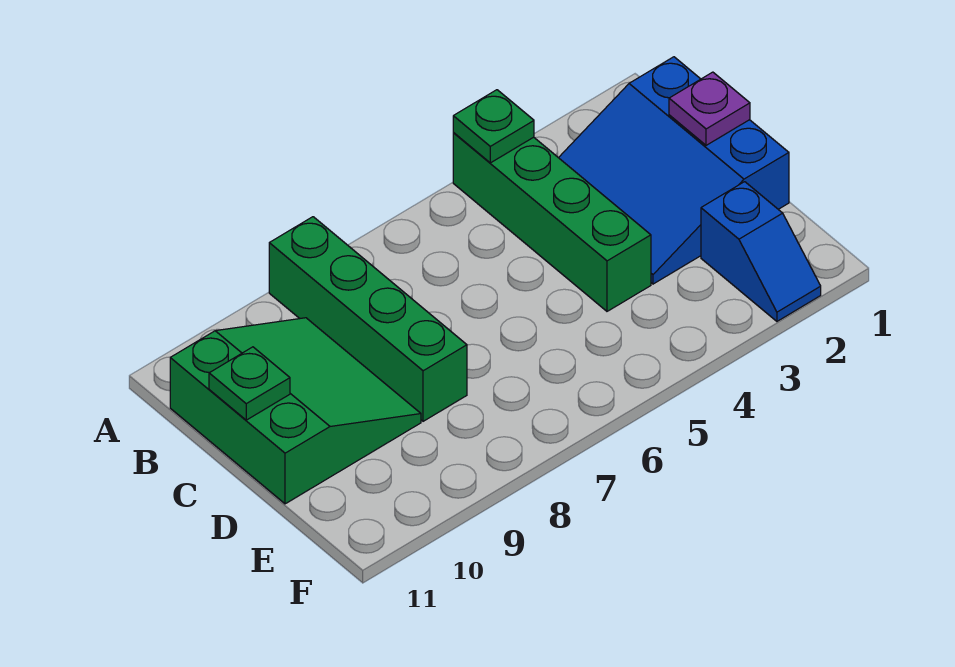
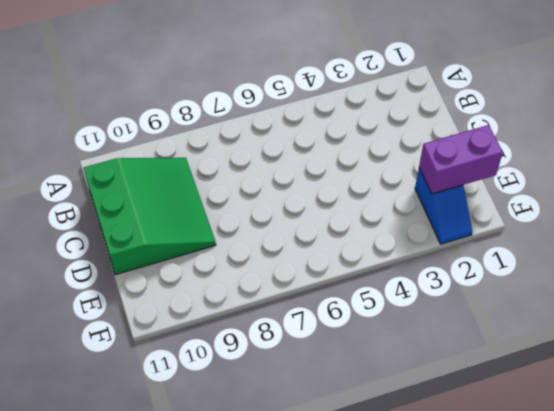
purple brick E1:E2 level 2 -> none
none -> green brick A4:D4 level 1
none -> green brick A8:D8 level 1

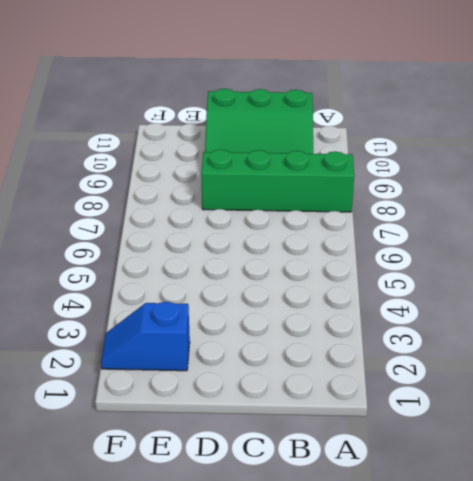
none -> green brick A4:D4 level 1
none -> blue slope B1:D3 level 1 top 1

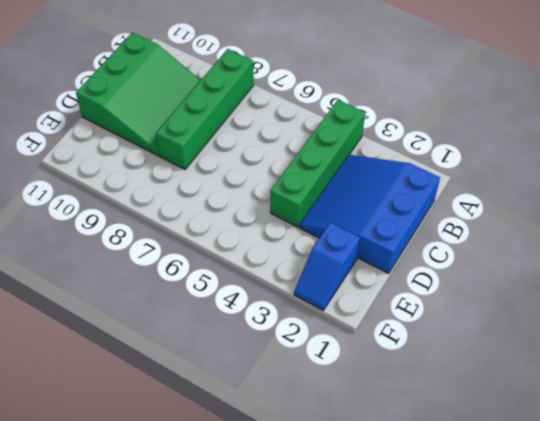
none -> green plate A4 level 2
none -> purple plate C1 level 2

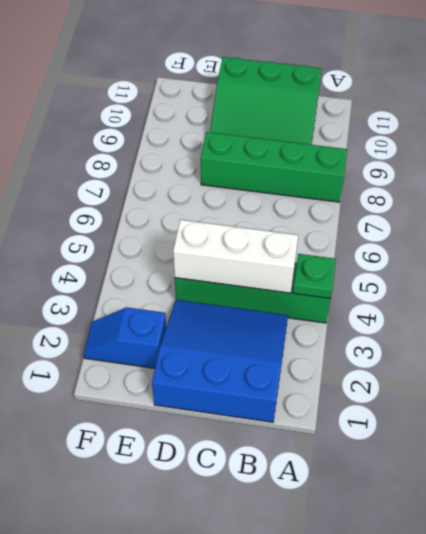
white brick B4:D4 level 2 -> none
none -> purple plate C1 level 2
none -> green plate C11 level 2

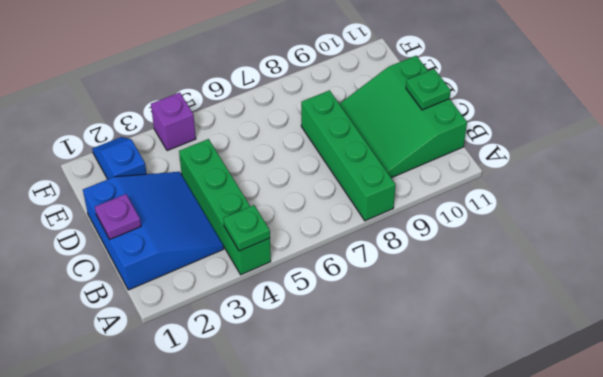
purple brick F4 level 1 -> none

